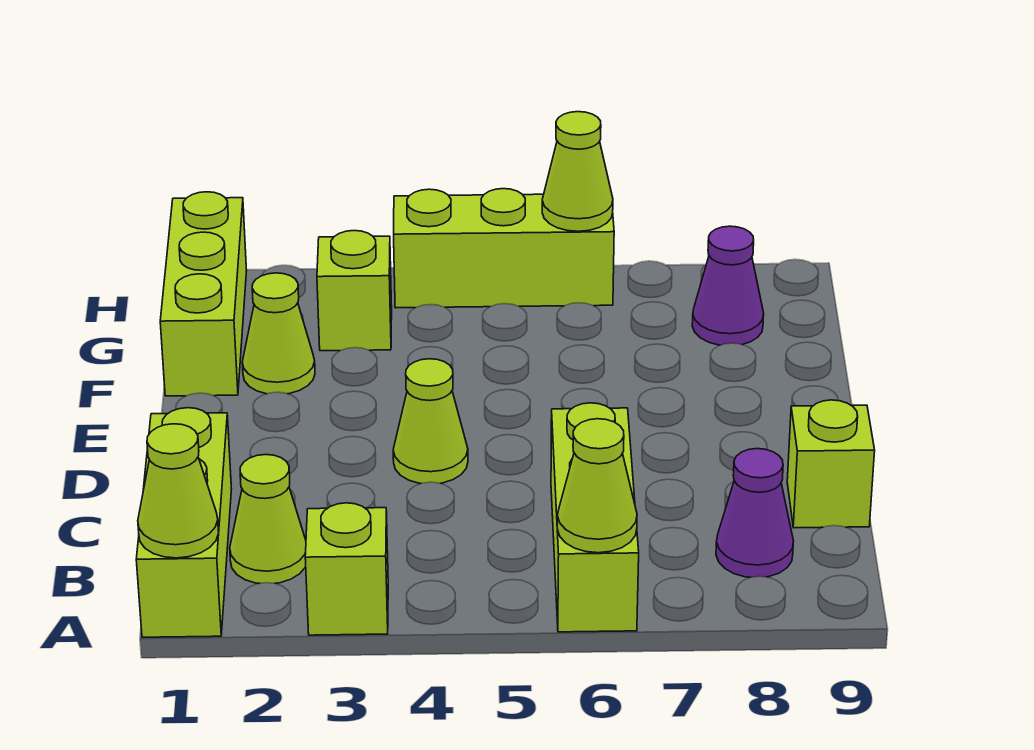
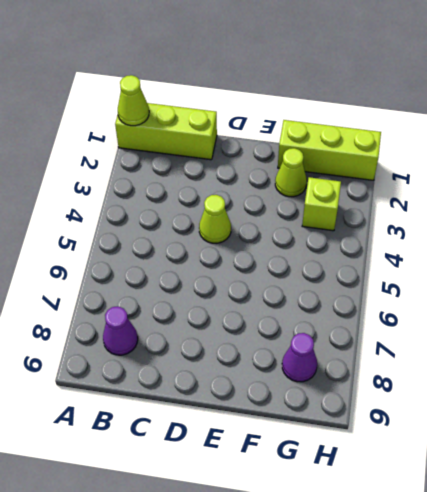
none -> lime brick A3 level 1
none -> lime brick A6:C6 level 1
none -> lime cone B2 level 1

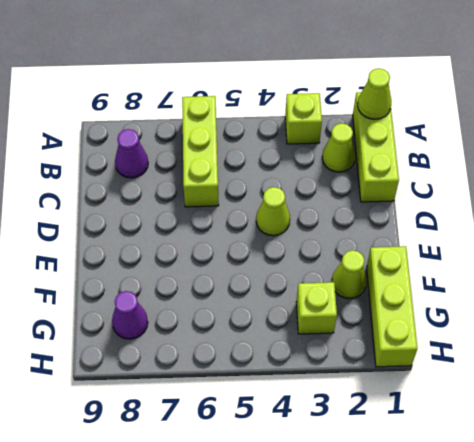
none -> lime brick C9 level 1
none -> lime brick H4:H6 level 1
none -> lime cone A6 level 2

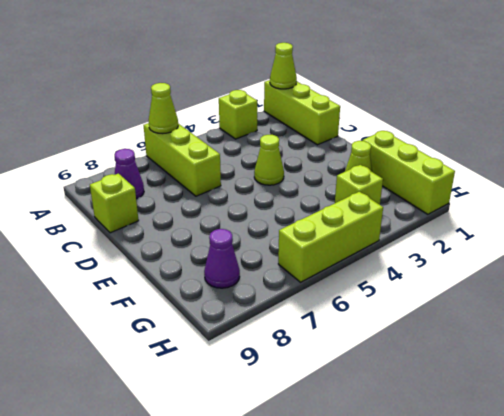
none -> lime cone B2 level 1
none -> lime cone H6 level 2

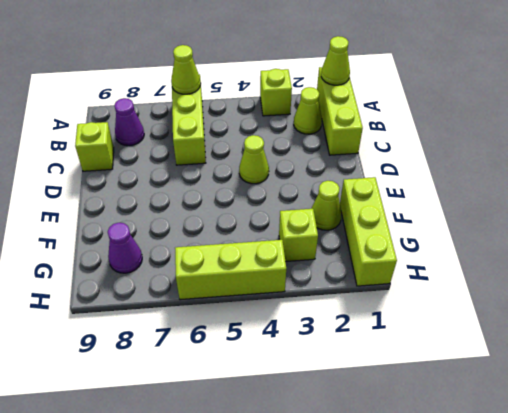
none -> lime cone H6 level 2

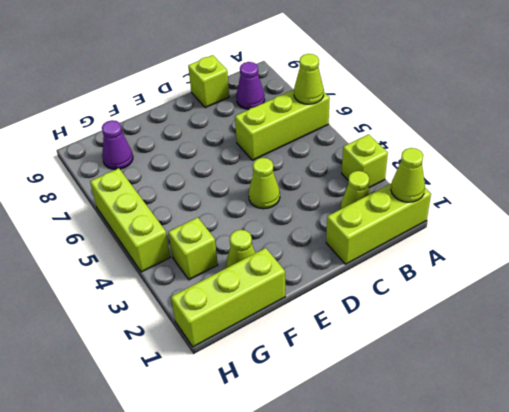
none -> lime cone H6 level 2

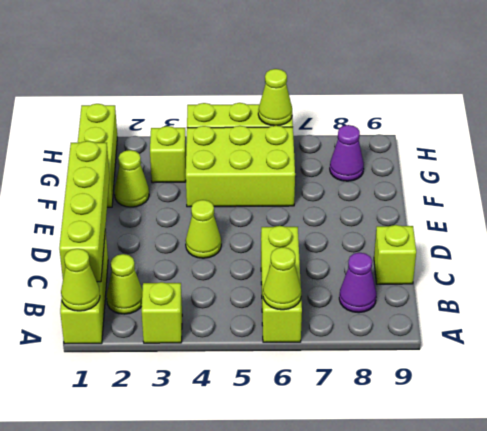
lime brick B1:E1 level 2 -> none
lime brick F4:G6 level 1 -> none

